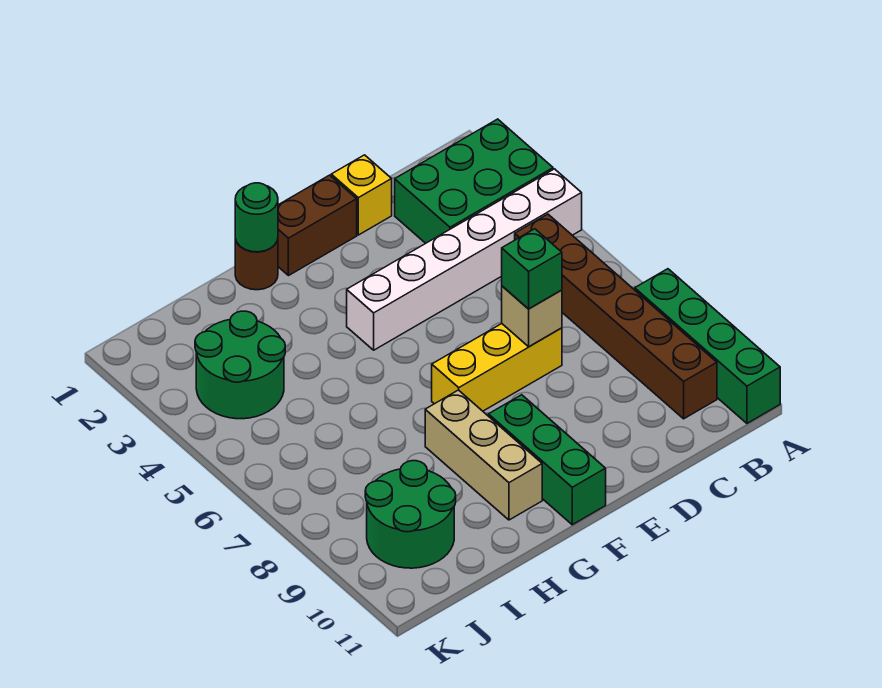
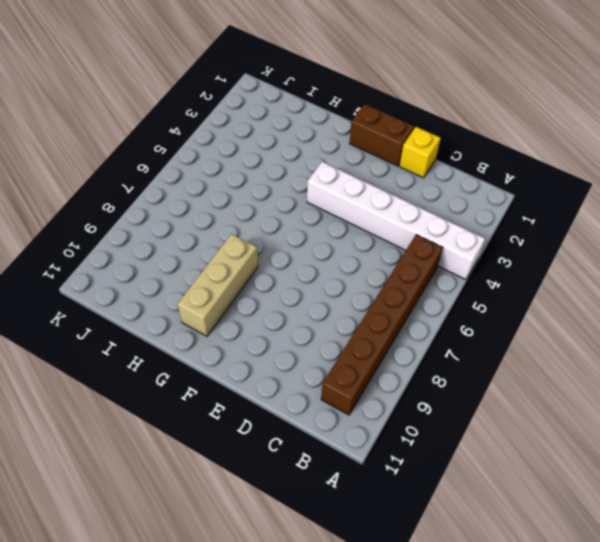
none -> green brick A2:C3 level 1
none -> green brick A8:A11 level 1
none -> yellow brick D7:F7 level 1

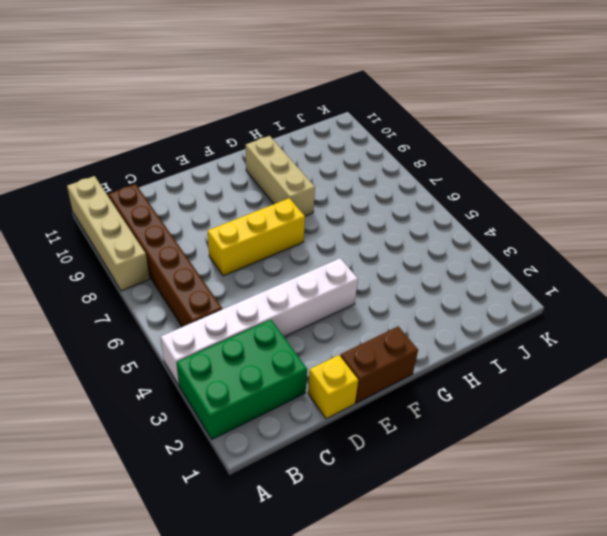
tan brick A8:A11 level 1 -> green brick A8:A11 level 1
none -> green brick F9:F11 level 1
none -> brown round brick G1 level 1
none -> green round brick I3:J4 level 1

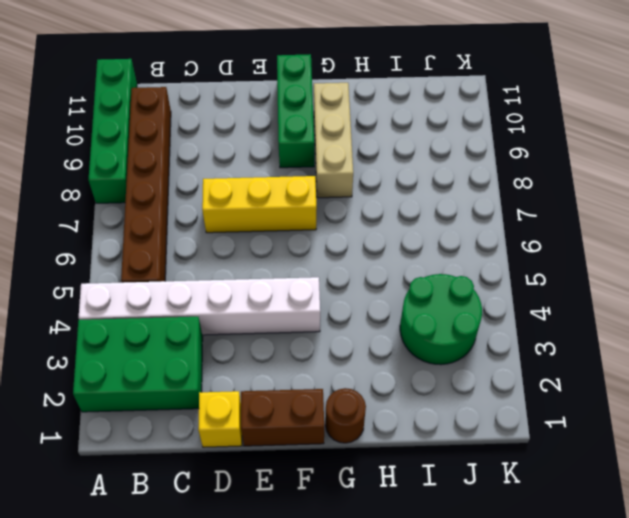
none -> green round brick I9:J10 level 1
none -> tan brick D7 level 2
none -> green round brick G1 level 2

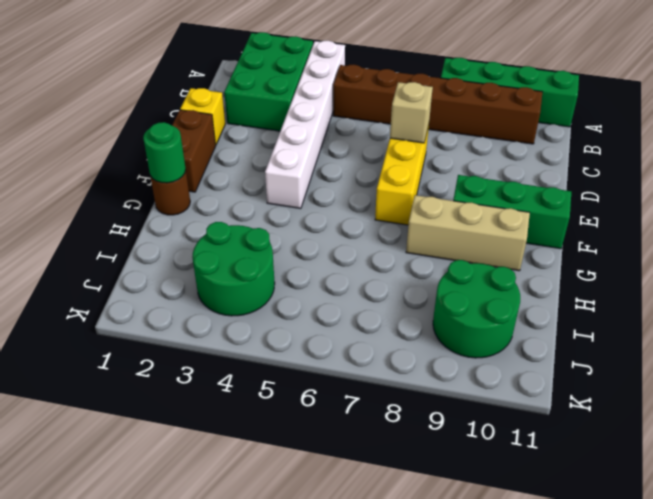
none -> green brick D7 level 3

